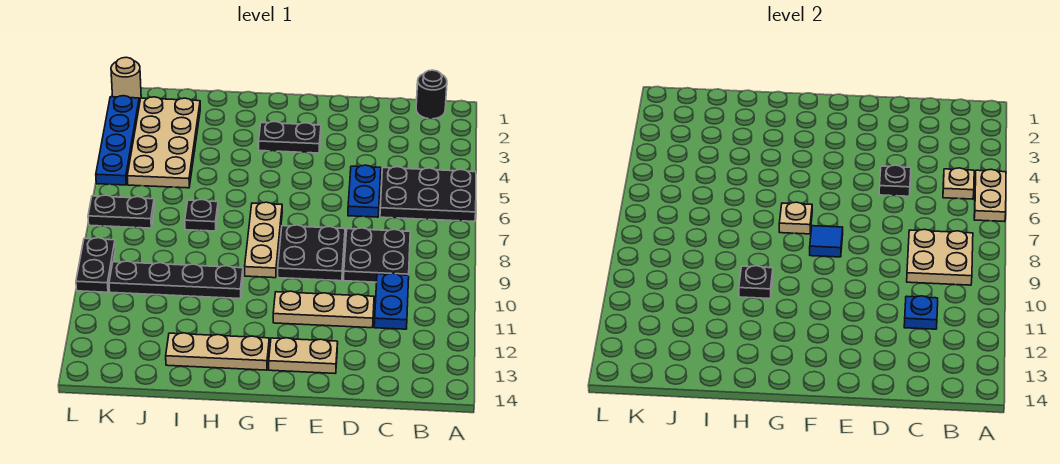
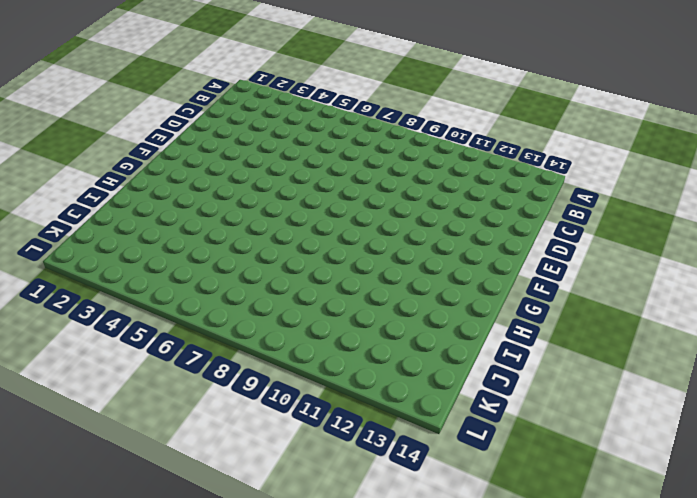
none -> black plate A5:C6 level 1
none -> black round brick B1 level 1
none -> black plate C8:D9 level 1

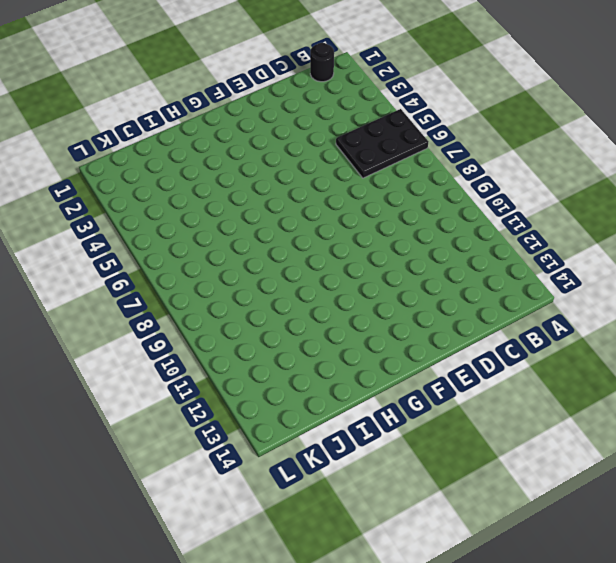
none -> black plate C8:D9 level 1
none -> blue plate C10:C11 level 1
none -> blue plate D5:D6 level 1

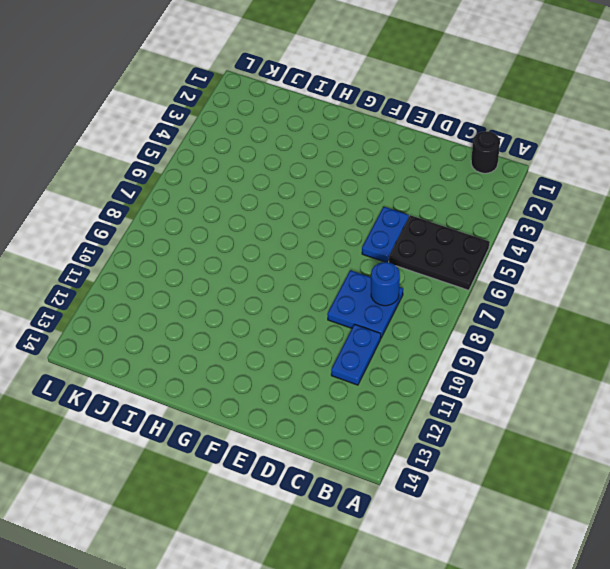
blue plate C8:D9 level 1 -> black plate C8:D9 level 1
blue round brick C8 level 2 -> tan plate B8:C9 level 2
none -> tan plate D11:F11 level 1
none -> black plate E8:F9 level 1
none -> tan plate E13:F13 level 1

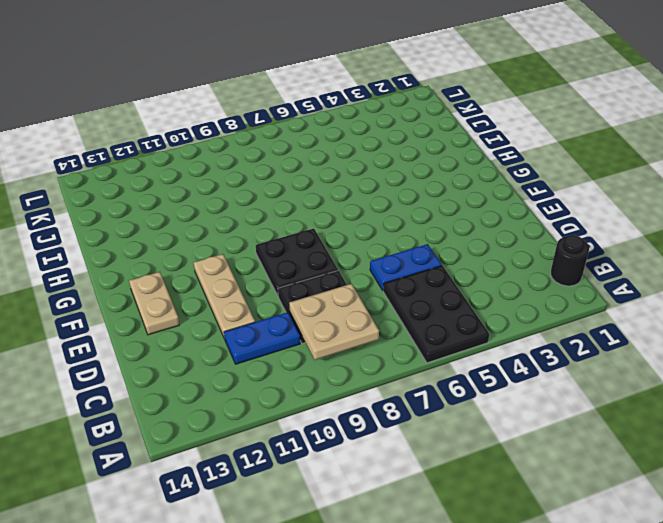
none -> black plate F3:G3 level 1
none -> tan plate G7:G9 level 1
none -> tan plate G13:I13 level 1

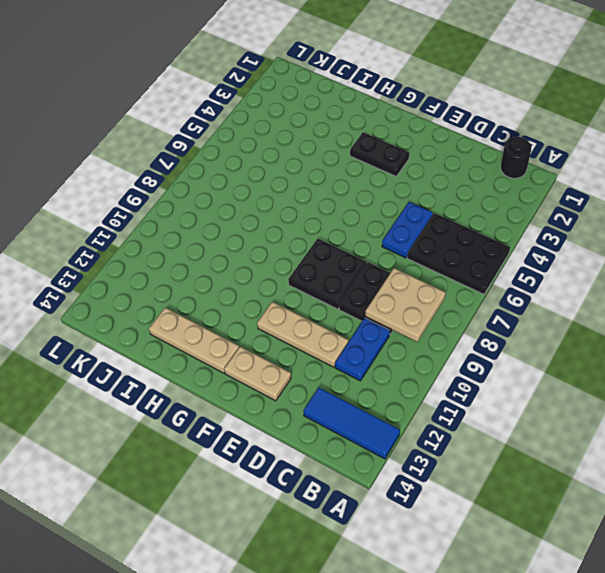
blue tile A13:C13 level 1 -> none
none -> tan plate G7:G9 level 1
none -> black plate H10:K10 level 1
none -> black plate I7 level 1

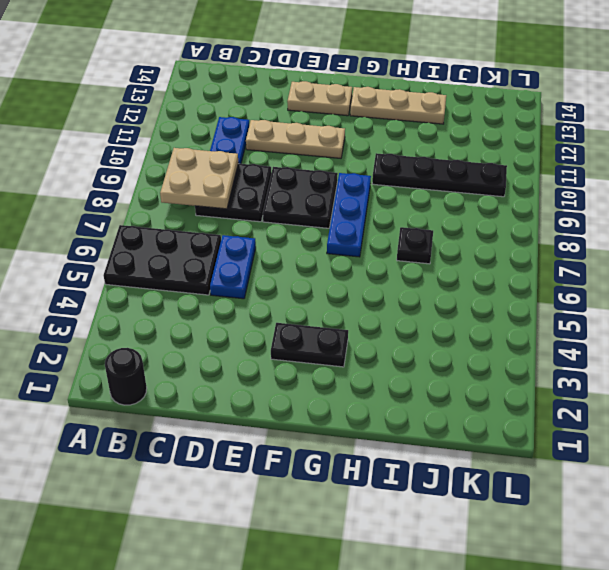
blue plate G7:G9 level 1 -> tan plate G7:G9 level 1
none -> tan plate J2:K5 level 1
none -> black plate K7:L7 level 1
none -> tan round brick L1 level 1

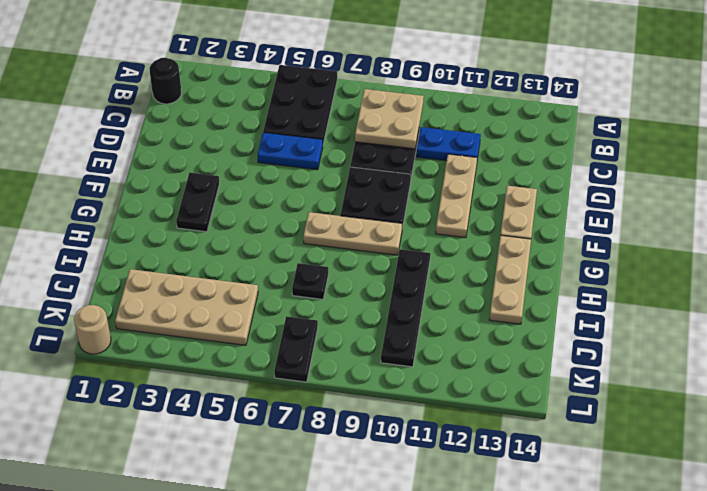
none -> blue plate L2:L5 level 1
none -> black plate L9:L10 level 1
none -> tan plate A5:A6 level 2

